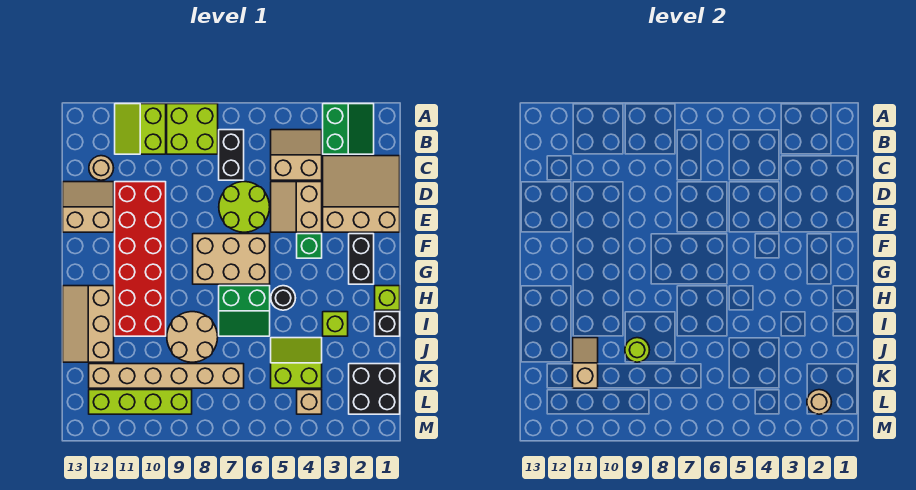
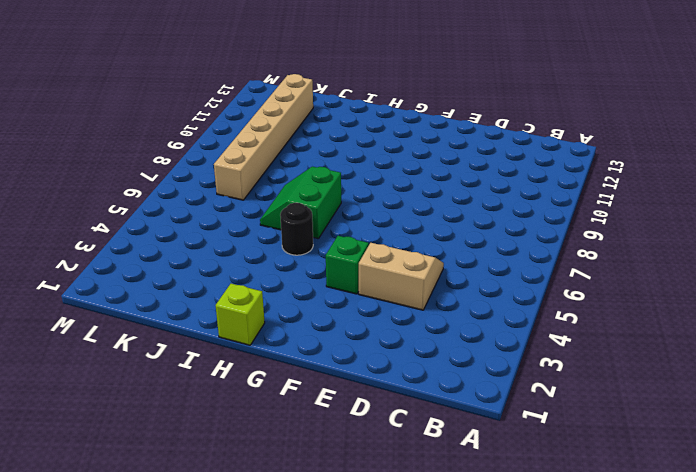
none -> green slope A2:B3 level 1 top 3
none -> lime brick A8:B9 level 1
none -> lime slope A10:B11 level 1 top 10

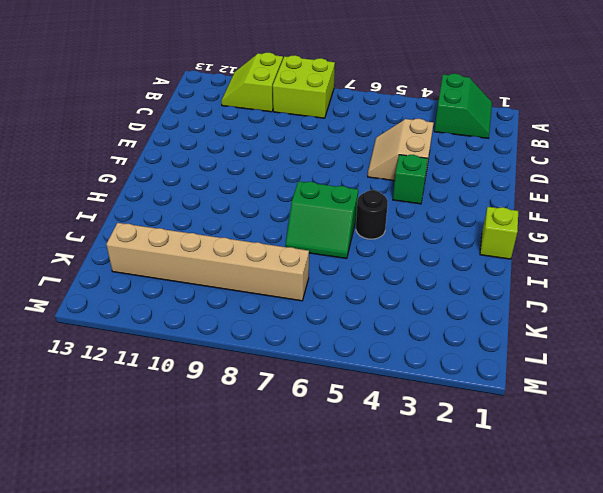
none -> tan slope B4:C5 level 1 top C
none -> black brick B7:C7 level 1
none -> tan slope C1:E3 level 1 top E

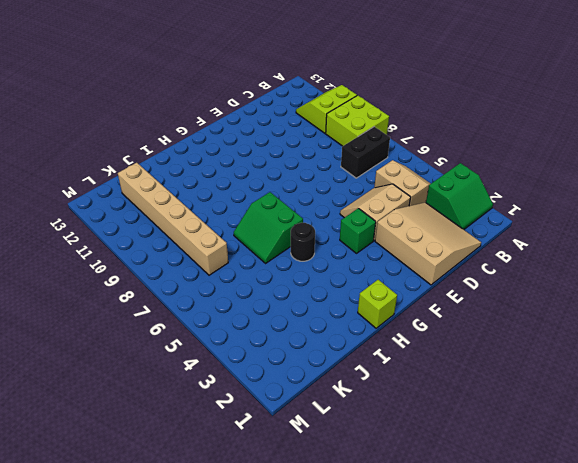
none -> tan round brick C12 level 1
none -> lime round brick D6:E7 level 1
none -> red brick D10:I11 level 1

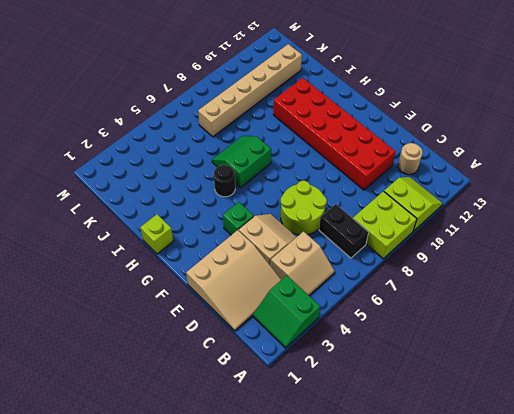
none -> tan slope D12:E13 level 1 top E
none -> black brick F2:G2 level 1
none -> tan brick F6:G8 level 1

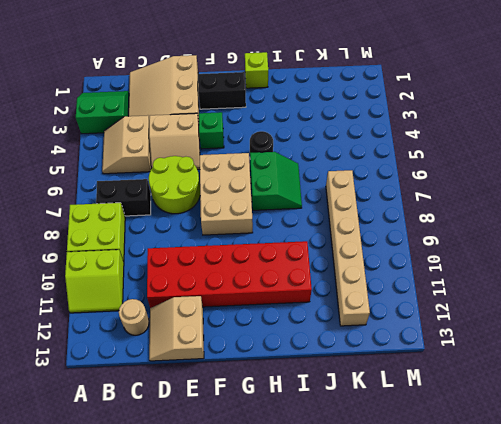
none -> tan slope H12:J13 level 1 top 12
none -> black brick I1 level 1
none -> lime brick I3 level 1

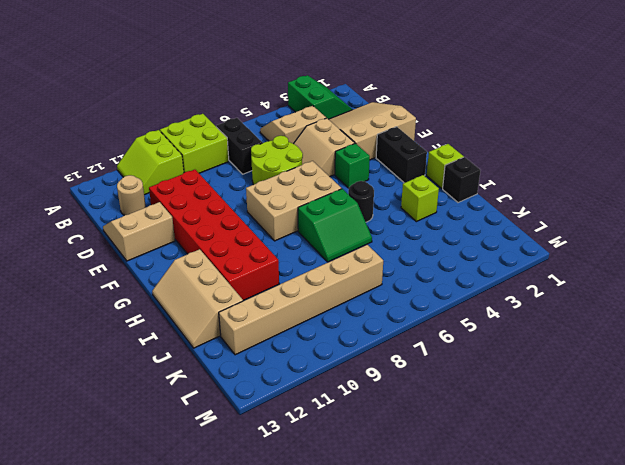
none -> tan round brick I8:J9 level 1
none -> lime slope J4:K5 level 1 top K
none -> black brick K1:L2 level 1

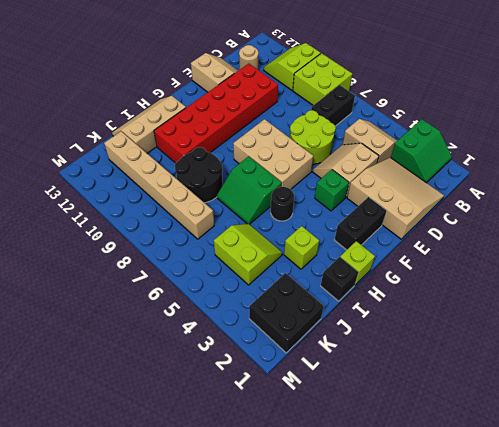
black round brick I8:J9 level 1 -> tan round brick I8:J9 level 1
none -> tan brick L4 level 1
none -> lime brick L9:L12 level 1
none -> lime round brick J9 level 2

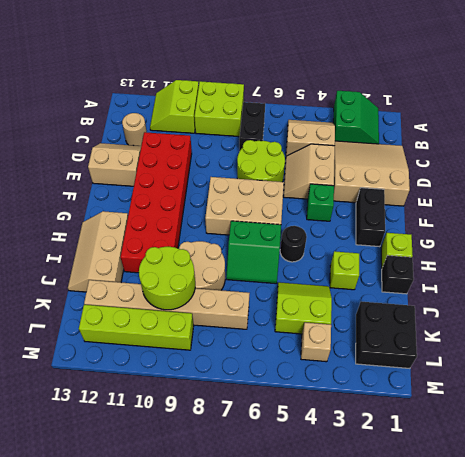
lime round brick J9:K10 level 2 -> lime round brick J9 level 2
none -> tan slope J11:K11 level 2 top K
none -> tan round brick L2 level 2

